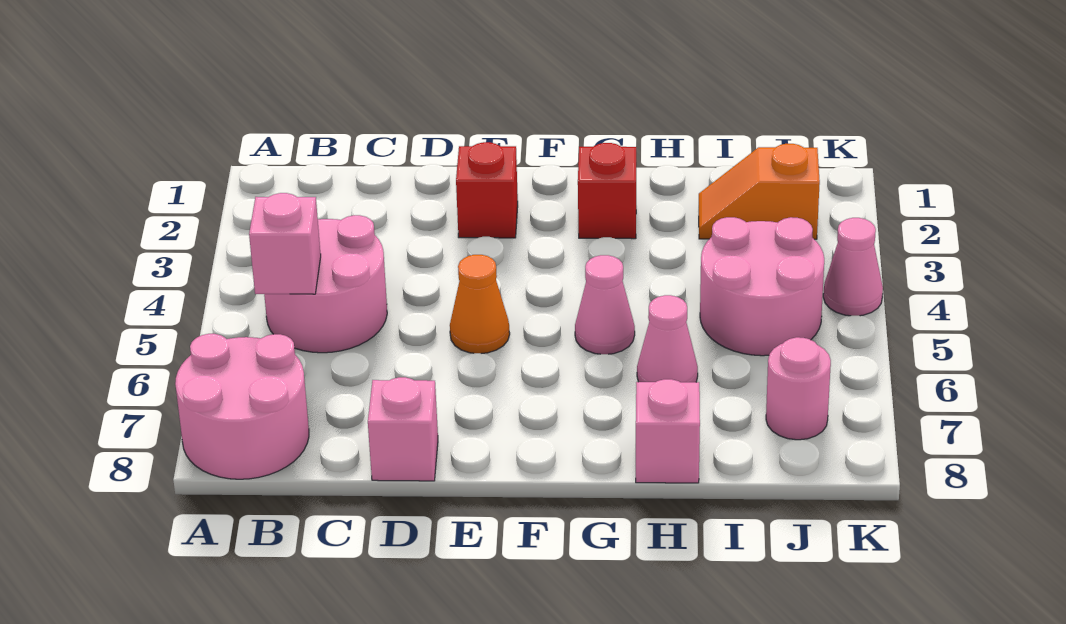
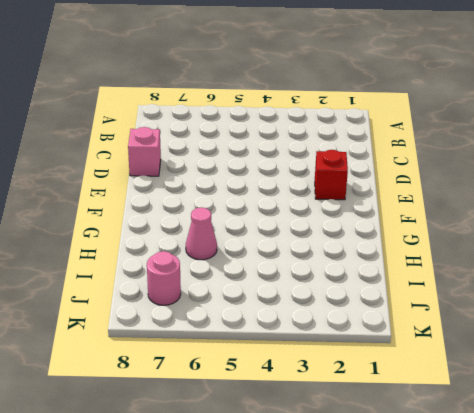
none -> pink round brick A7:B8 level 1
none -> pink round brick B4:C5 level 1
none -> orange cone E5 level 1

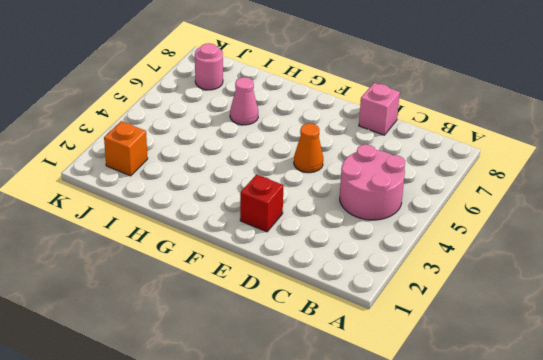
orange brick J2 level 1 -> orange slope I2:J2 level 1 top J
none -> pink round brick A7:B8 level 1
none -> red brick G2 level 1
none -> pink cone G5 level 1

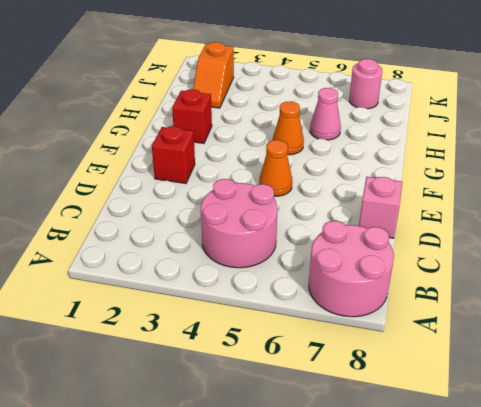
orange cone G5 level 1 -> pink cone G5 level 1
none -> pink brick H8 level 1
none -> pink round brick I4:J5 level 1
none -> pink cone K4 level 1

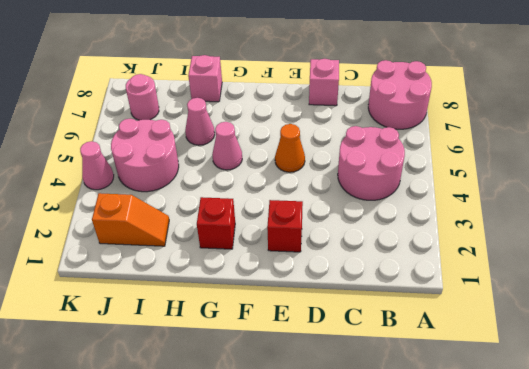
none -> pink brick B5 level 2

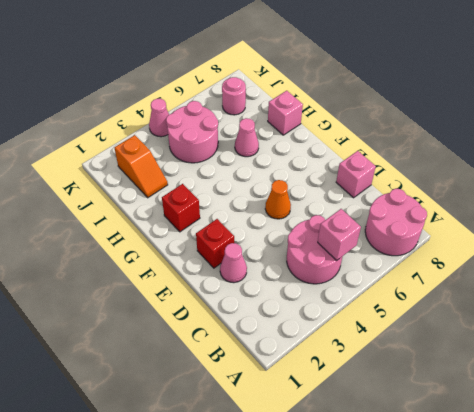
pink cone D2 level 1 -> pink cone G5 level 1

